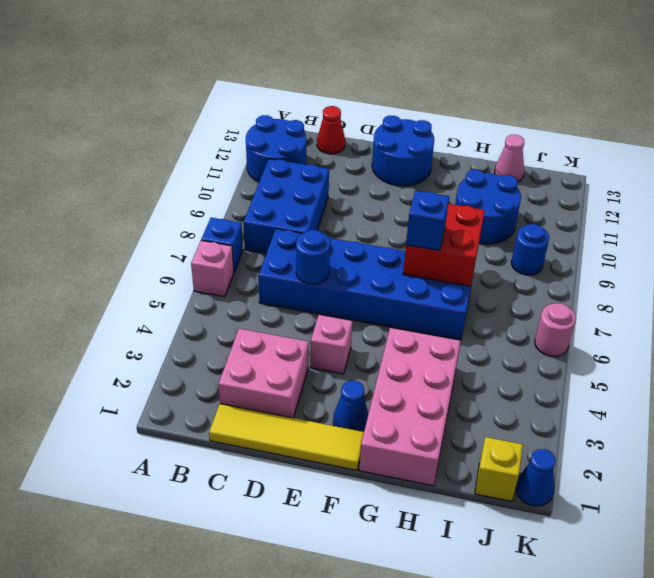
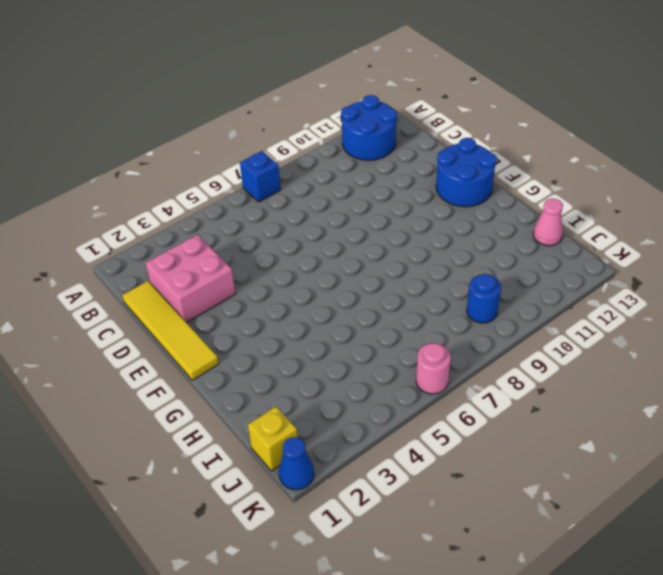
none -> pink brick A6 level 1
none -> blue brick B8:C10 level 1
none -> blue brick C6:H7 level 1

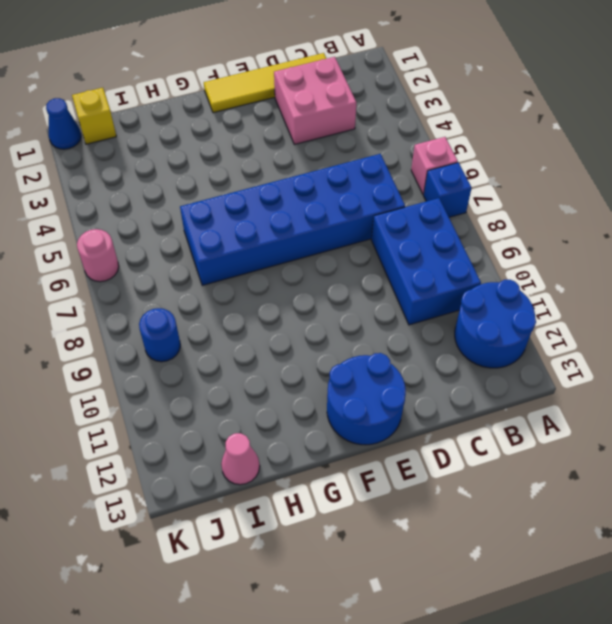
none -> red cone C13 level 1
none -> pink brick E4 level 1
none -> blue cone F2 level 1

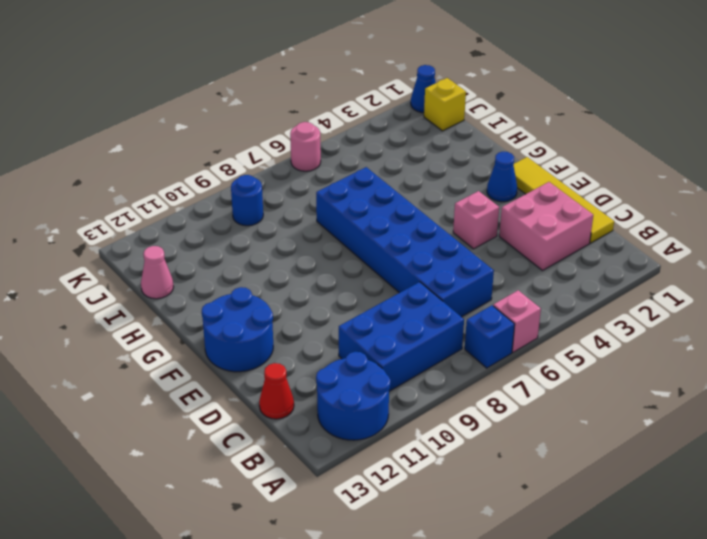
none -> pink brick G1:H4 level 1
none -> blue round brick H10:I11 level 1
none -> blue round brick D6 level 2

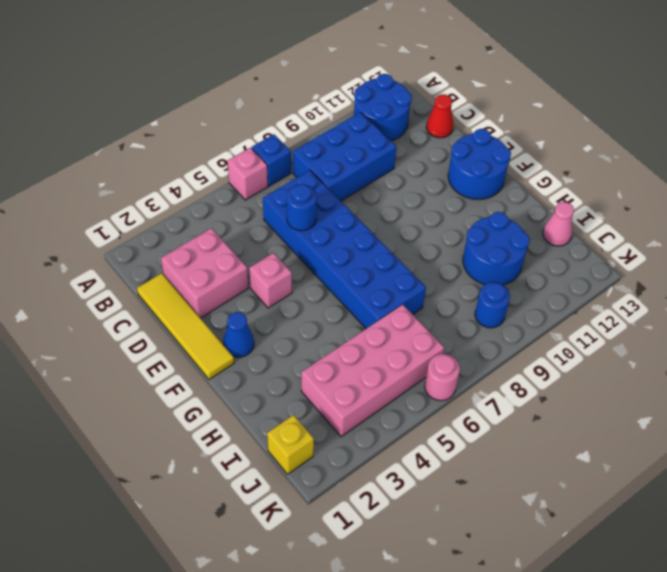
pink brick I3:J6 level 1 -> pink brick G1:H4 level 1
none -> blue cone K1 level 1
none -> red brick G7:H8 level 2
none -> blue brick G7 level 3

